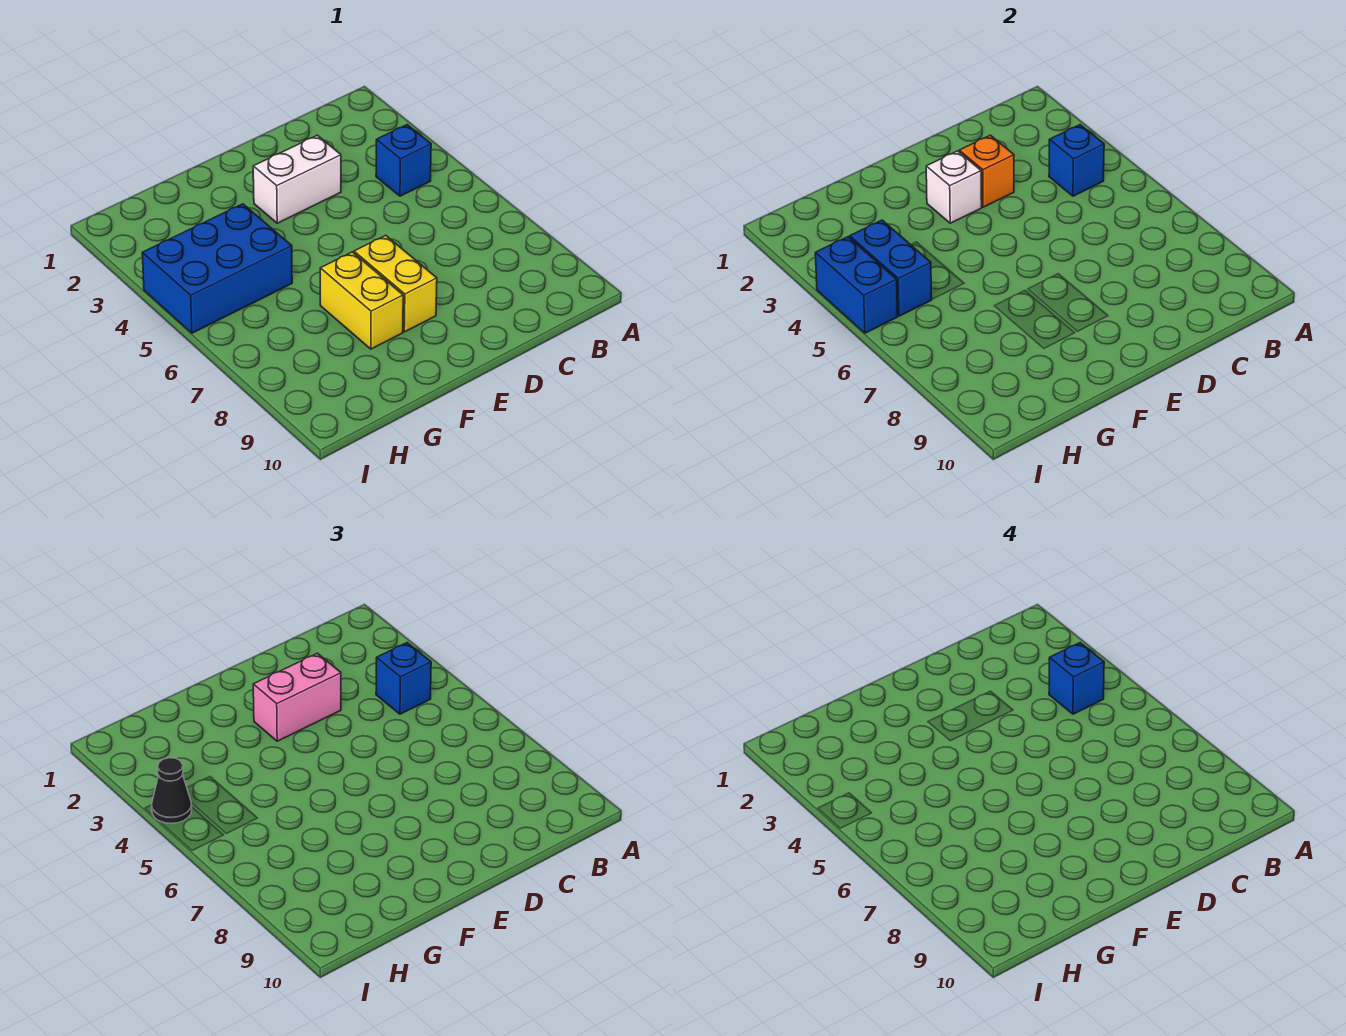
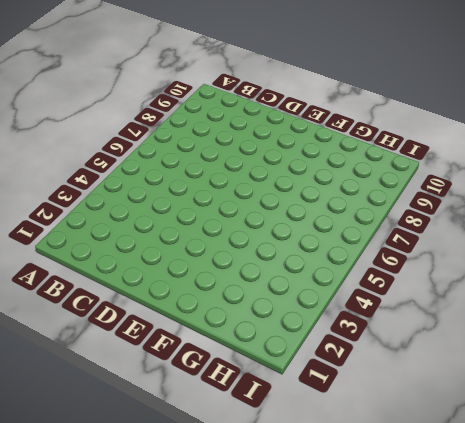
none -> blue brick B4 level 1
none -> white brick D3:E3 level 1
none -> yellow brick E7:E8 level 1

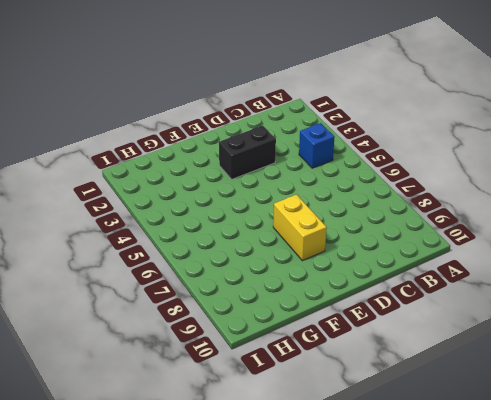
black brick D3:E3 level 1 -> white brick D3:E3 level 1
none -> yellow brick F7:F8 level 1
none -> blue brick G4:I5 level 1
none -> blue brick B4 level 2

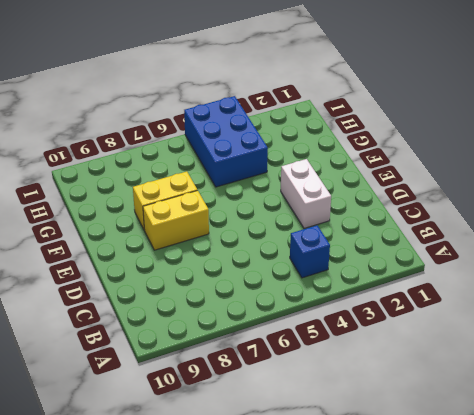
none -> blue brick B4 level 2
none -> orange brick D3 level 2
none -> white brick E3 level 2

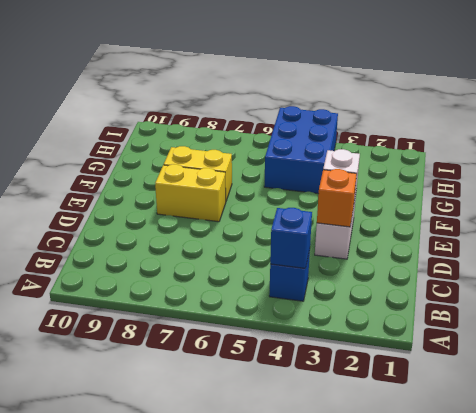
none -> blue brick H4:H5 level 2
none -> blue brick I4:I5 level 2
none -> blue brick B4 level 3

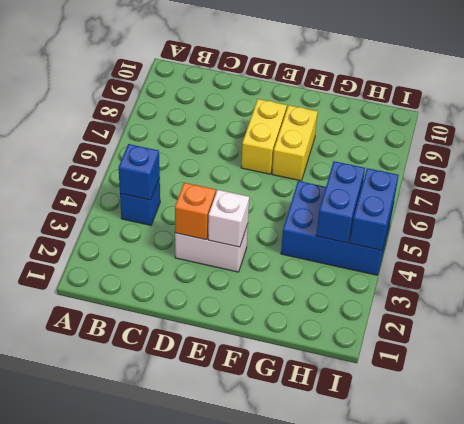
none -> blue brick B4 level 3
none -> pink brick D3:E3 level 3
none -> black cone I4 level 3

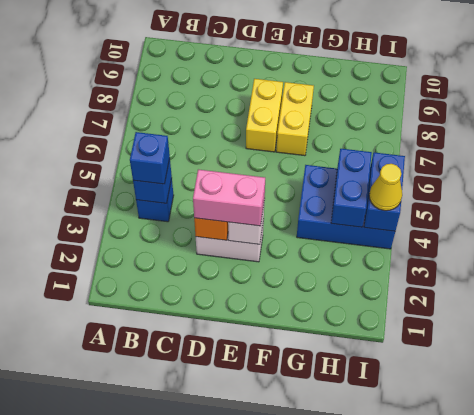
yellow cone I4 level 3 -> black cone I4 level 3
none -> blue brick B4 level 4

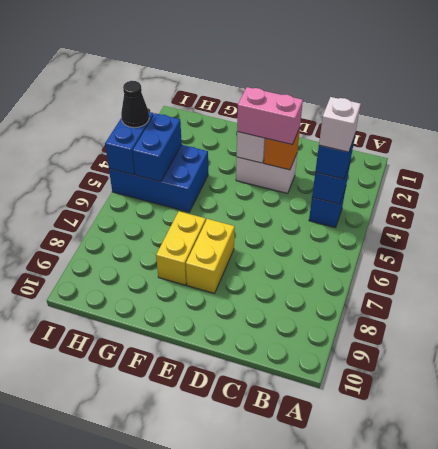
white brick B4 level 4 -> blue brick B4 level 4

